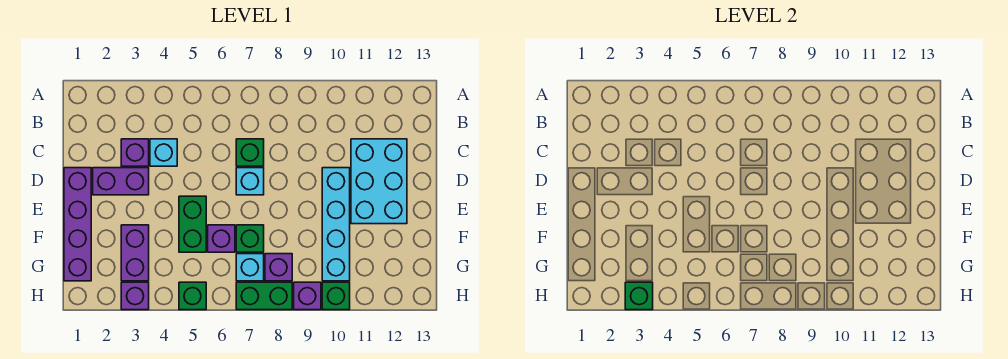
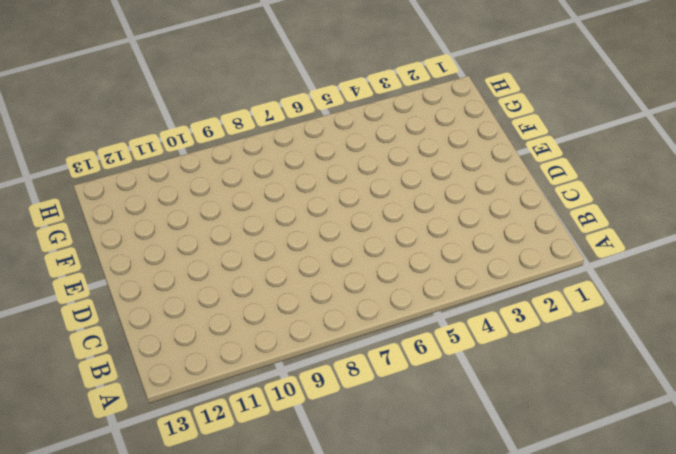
none -> purple brick C3 level 1
none -> cyan brick C4 level 1
none -> green brick C7 level 1

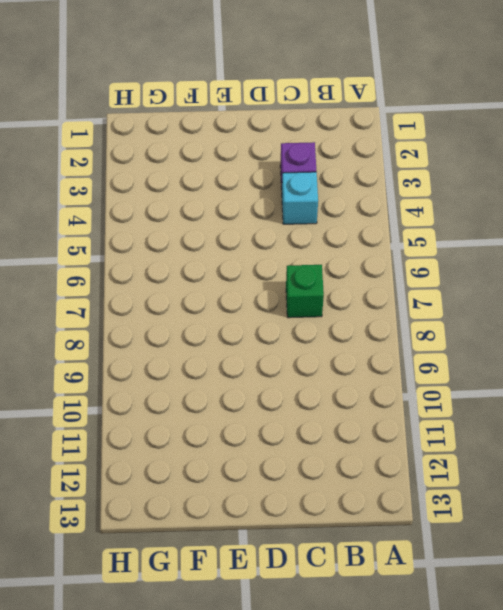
none -> cyan brick C11:E12 level 1
none -> purple brick D1:G1 level 1
none -> purple brick D2:D3 level 1

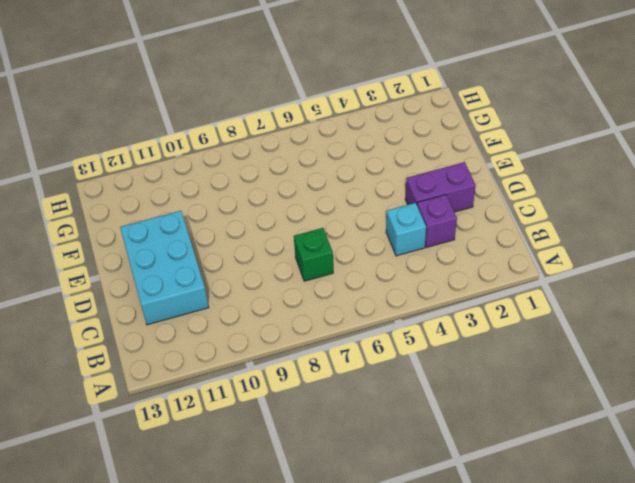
none -> purple brick D1:G1 level 1
none -> cyan brick D7 level 1
none -> cyan brick D10:G10 level 1

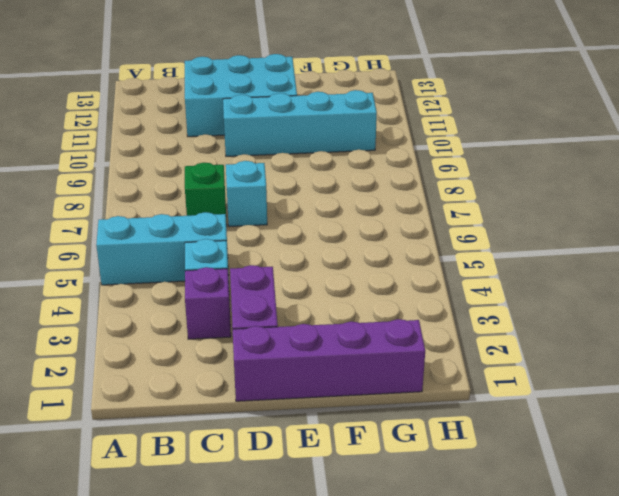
cyan brick A5:C5 level 1 -> none
none -> green brick E5:F5 level 1
none -> purple brick F3:G3 level 1
none -> purple brick F6 level 1

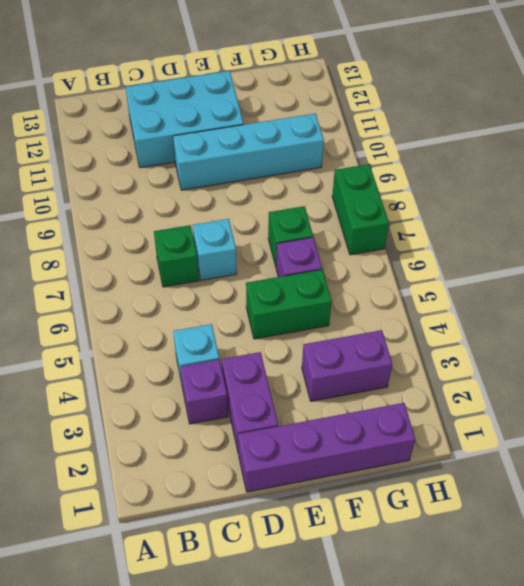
none -> cyan brick G7 level 1
none -> purple brick G8 level 1
none -> purple brick H3 level 1

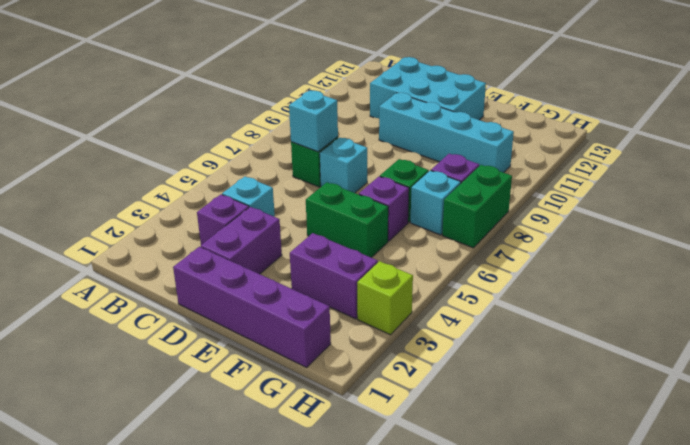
cyan brick C7 level 2 -> none
lime brick H3 level 1 -> purple brick H3 level 1
none -> green brick H5 level 1
none -> purple brick H9 level 1
none -> green brick H10 level 1

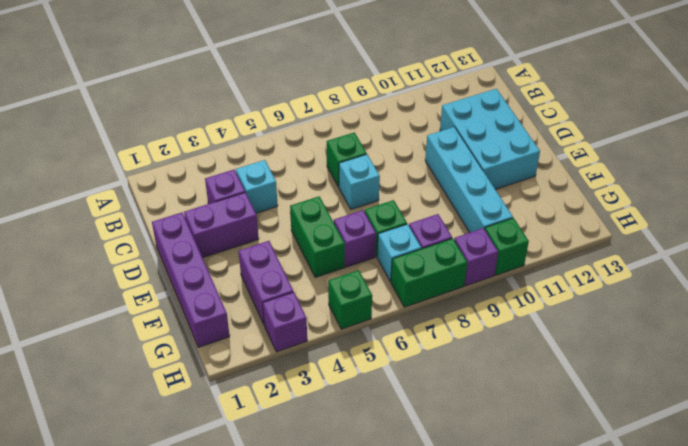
none -> green brick H3 level 2

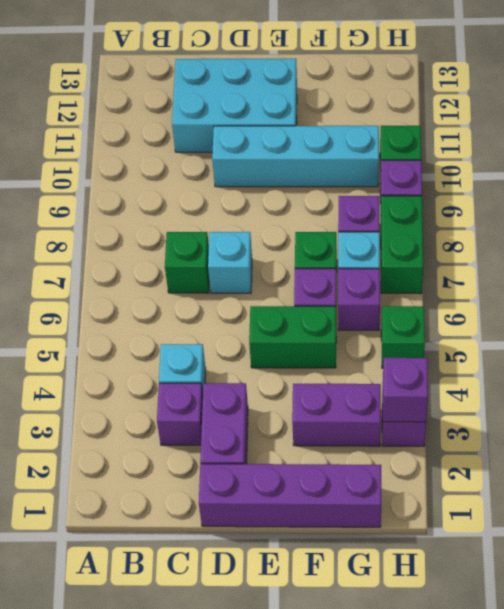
purple brick G6 level 1 -> none
purple brick H3 level 2 -> green brick H3 level 2

